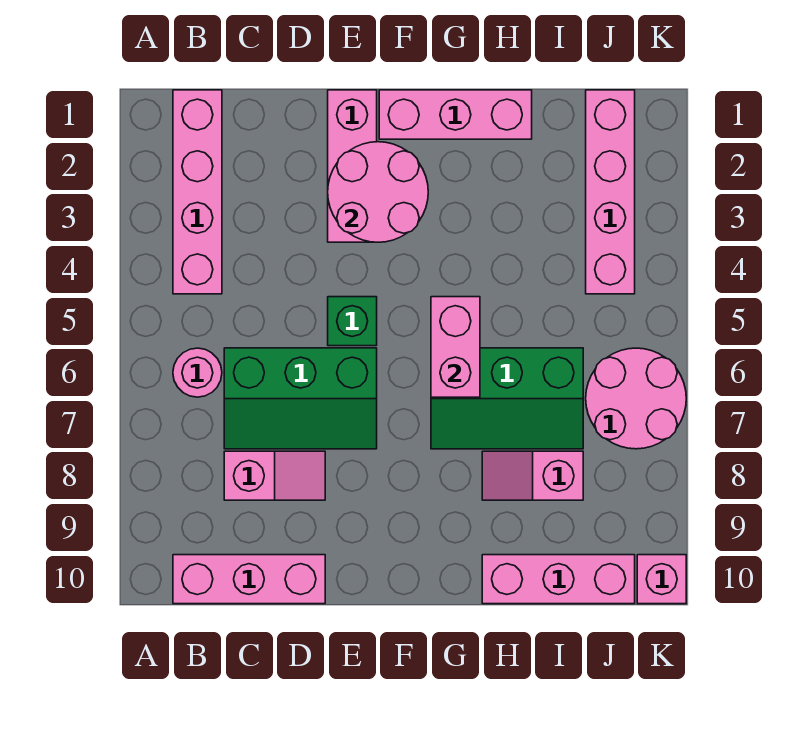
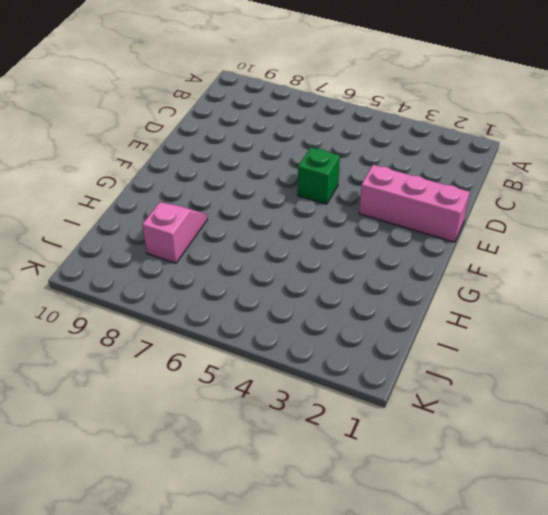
none -> pink brick B1:B4 level 1
none -> pink round brick B6 level 1
none -> pink brick B10:D10 level 1

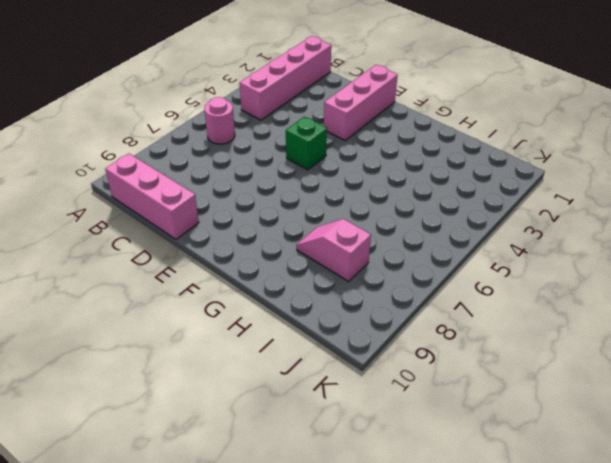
none -> green slope C6:E7 level 1 top 6
none -> pink slope C8:D8 level 1 top C
none -> pink brick F1:H1 level 1

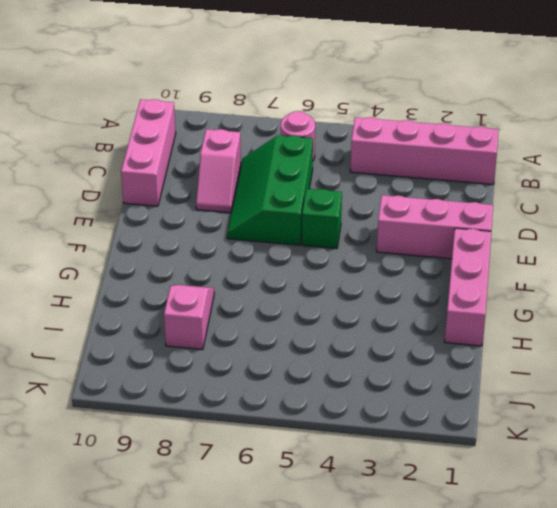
none -> green slope G6:I7 level 1 top 6
none -> pink brick H10:J10 level 1
none -> pink brick J1:J4 level 1

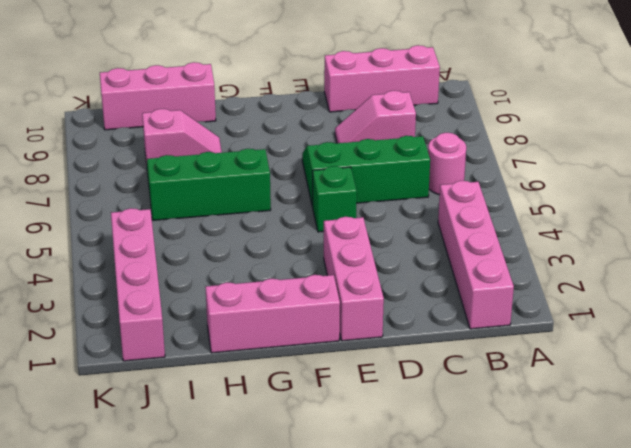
none -> pink round brick J6:K7 level 1
none -> pink brick K10 level 1
none -> pink round brick E2:F3 level 2

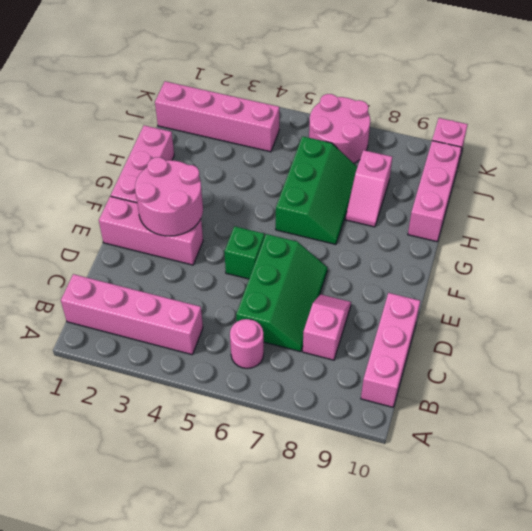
none -> pink brick G5:G6 level 2

